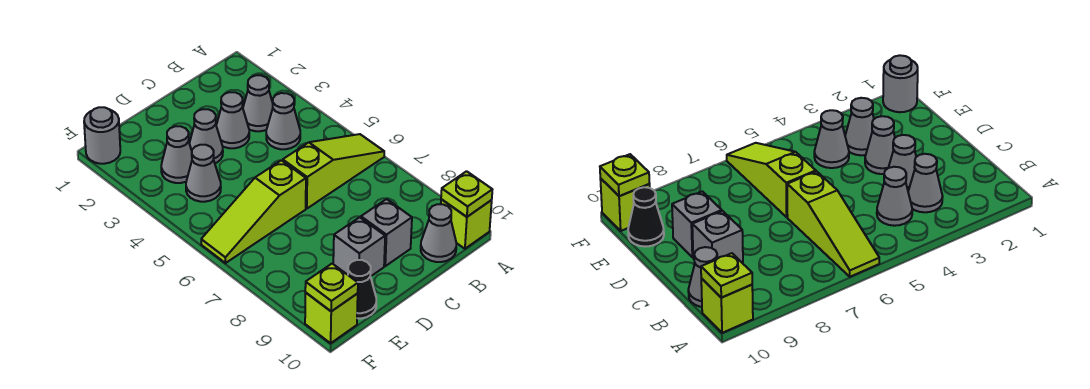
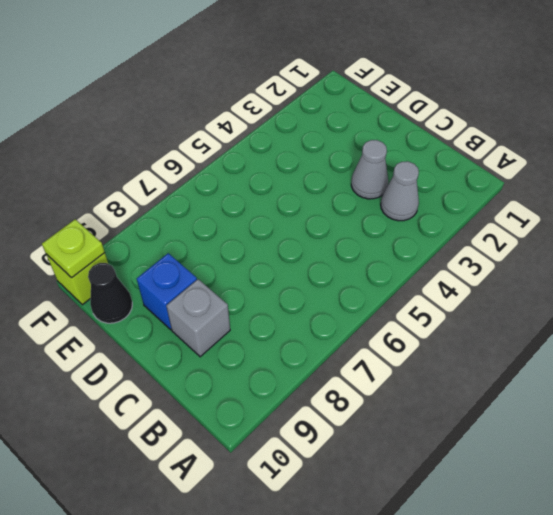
blue brick D9 level 1 -> grey brick D9 level 1
none -> lime slope A6:C6 level 1 top C
none -> lime brick A10 level 1
none -> grey cone B4 level 1

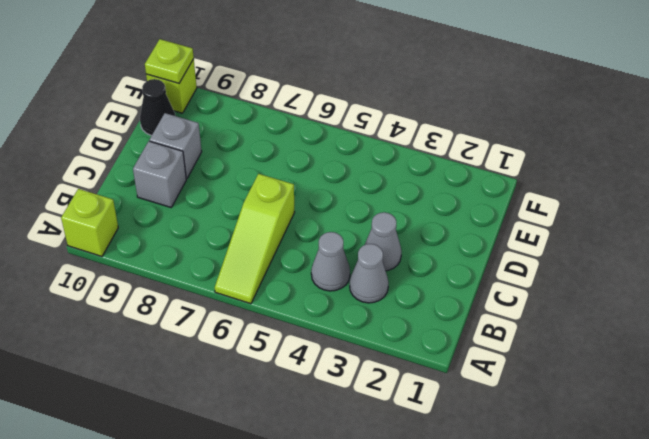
none -> grey cone B10 level 1
none -> grey cone D3 level 1
none -> lime slope D6:F6 level 1 top D

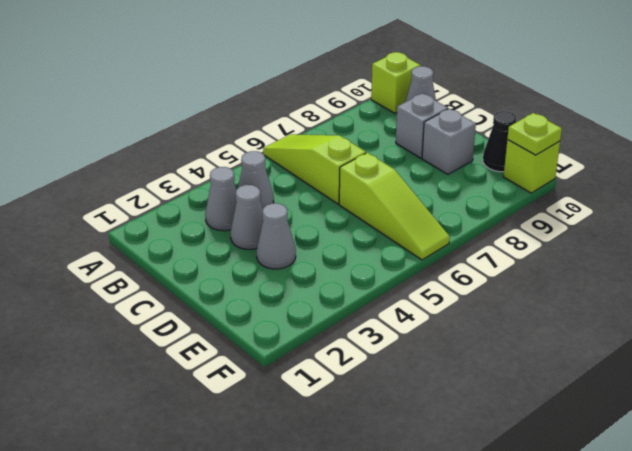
none -> grey cone E3 level 1
none -> grey cone E4 level 1
none -> grey round brick F1 level 1

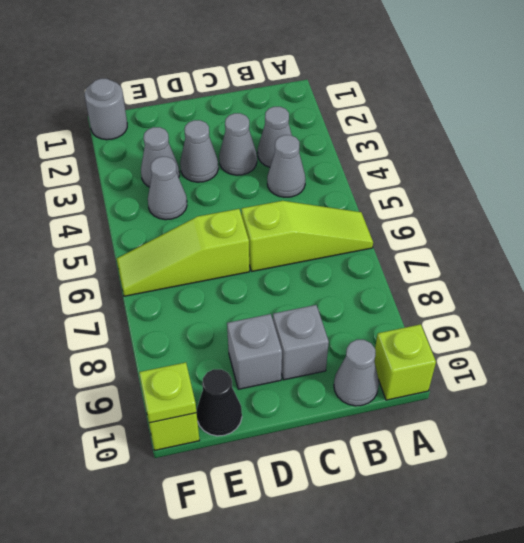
none -> lime plate A10 level 2

